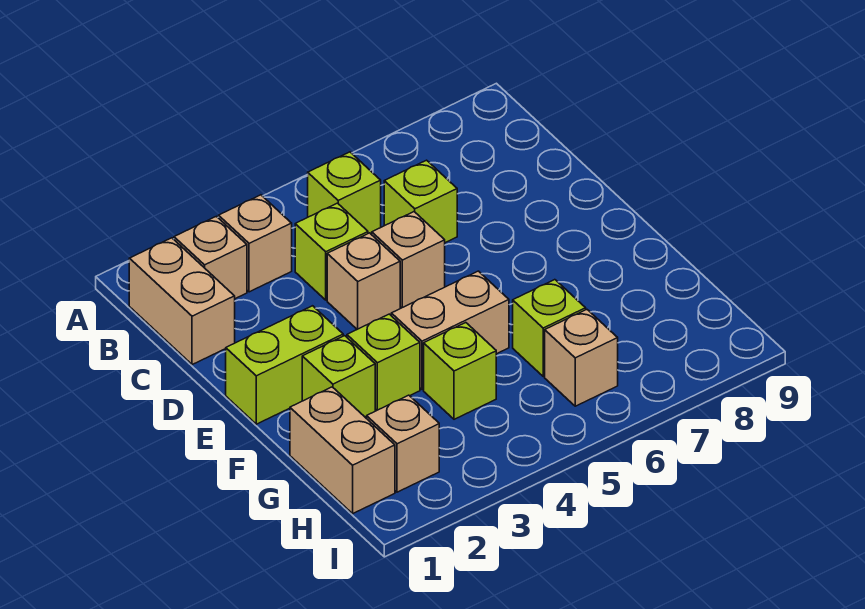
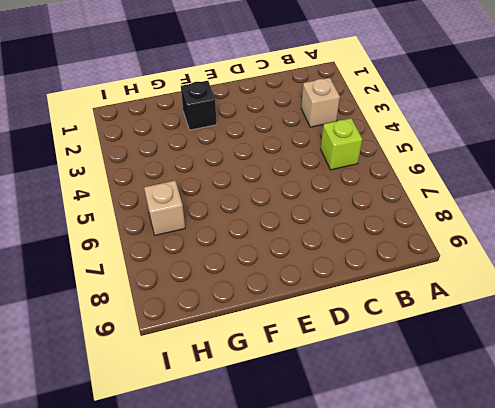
black brick F2 level 1 -> lime brick F2 level 1
none -> tan brick B1:C1 level 1
none -> tan brick B2 level 1
none -> lime brick C4 level 1

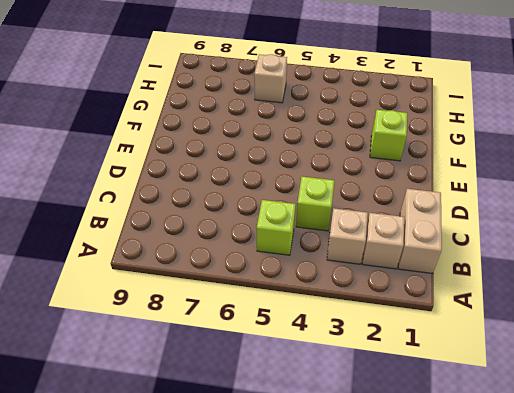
none -> lime brick C6 level 1
none -> tan brick D4 level 1
none -> tan brick D5 level 1

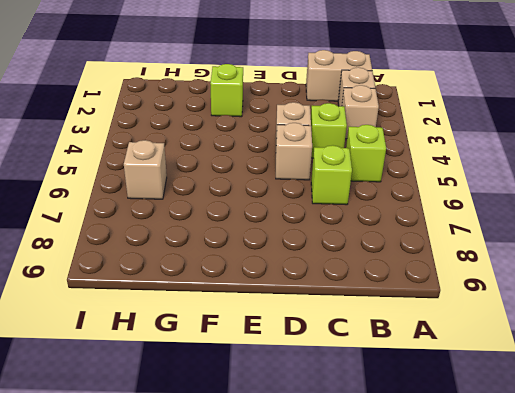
none -> lime brick E1:E2 level 1
none -> lime brick F3 level 1
none -> tan brick F4:F5 level 1

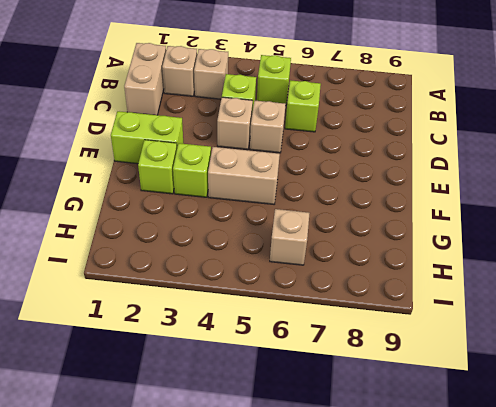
none -> tan brick G1:H1 level 1
none -> lime brick G4 level 1
none -> lime brick G6 level 1

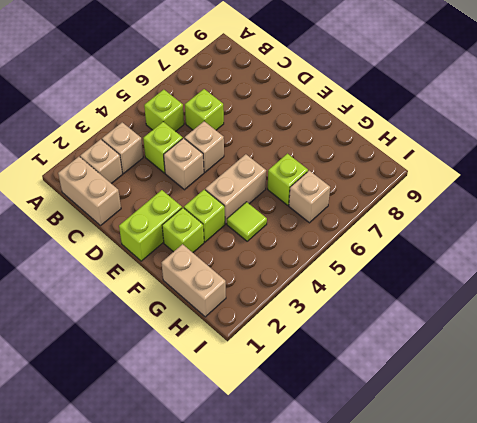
lime tile G4 level 1 -> lime brick G4 level 1
none -> tan brick H2 level 1

